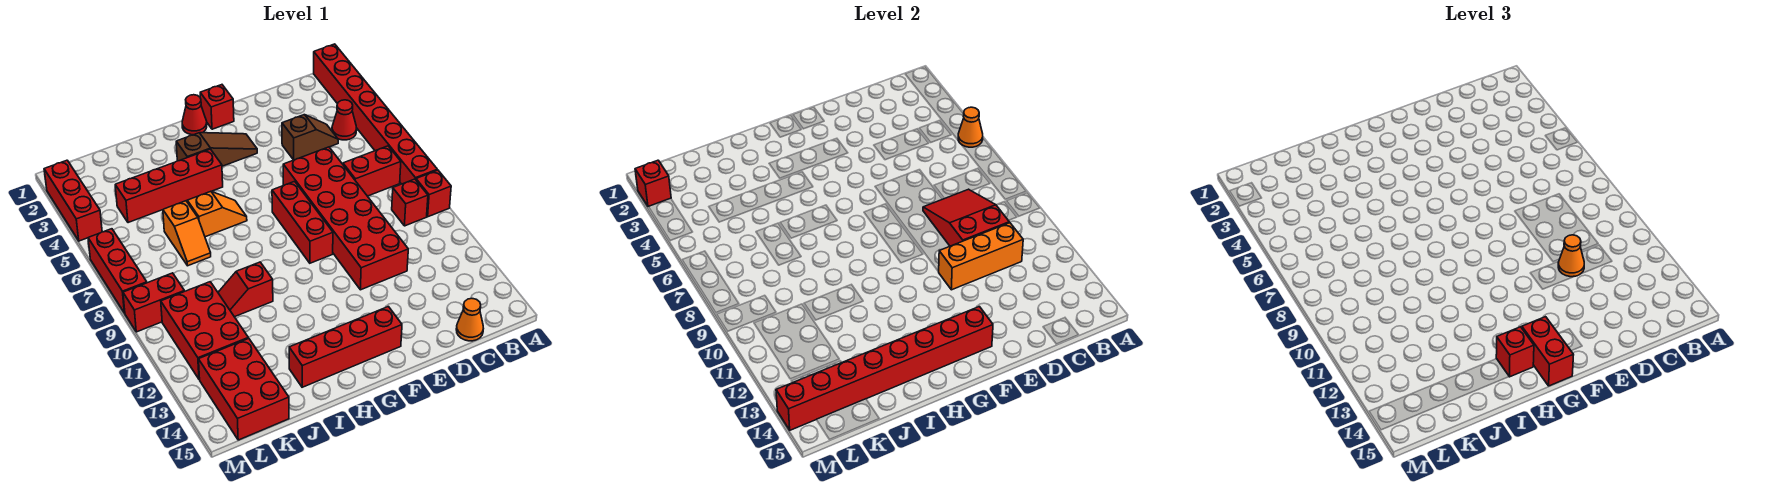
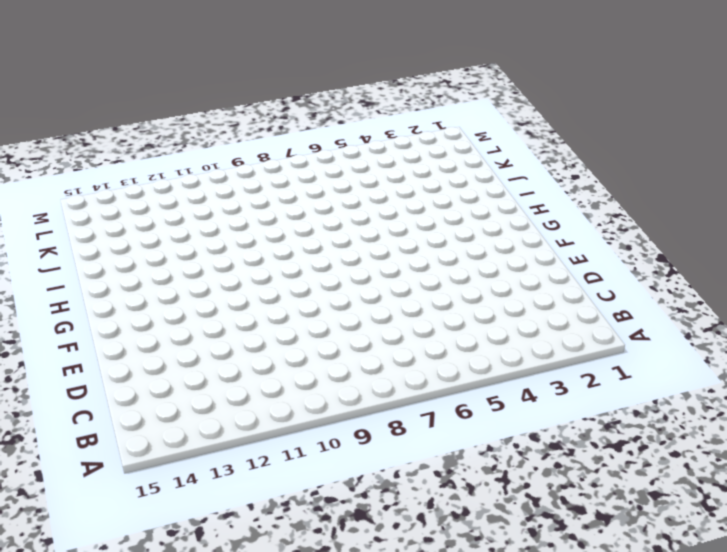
none -> red brick A1:A8 level 1
none -> red brick A9 level 1
none -> red cone B4 level 1
none -> red brick B7:C7 level 1

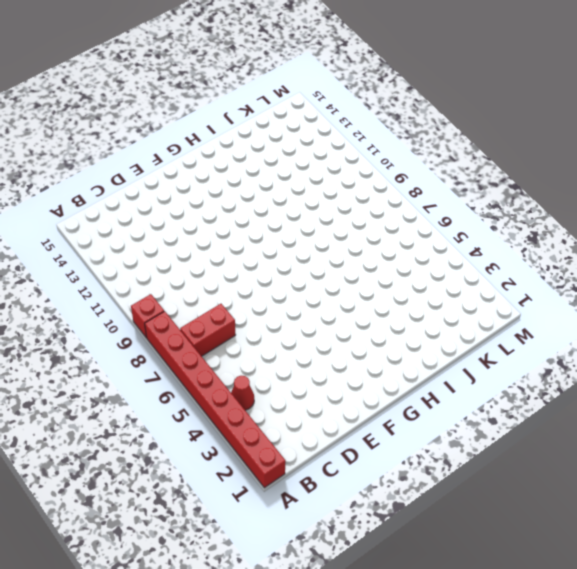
none -> red brick B9 level 1
none -> brown slope C4:D4 level 1 top D
none -> orange cone C15 level 1
none -> red brick D6:E11 level 1

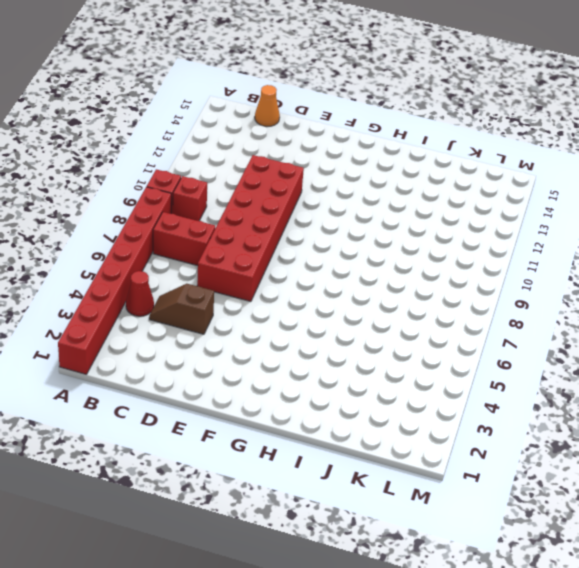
none -> red brick F1 level 1
none -> brown slope F3:H3 level 1 top H
none -> red brick F7:F9 level 1
none -> red brick F14:I14 level 1

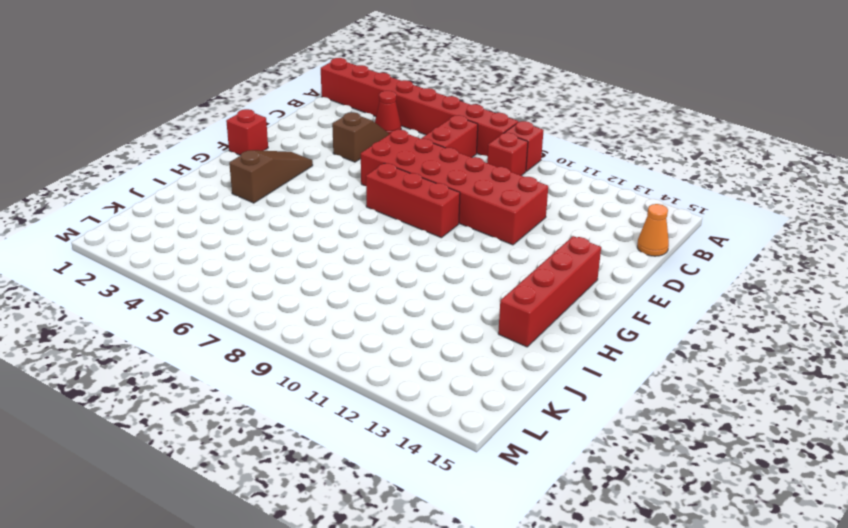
none -> red cone G1 level 1
none -> red brick H4:K4 level 1
none -> orange slope H6:I6 level 1 top I
none -> red slope I10:J10 level 1 top I

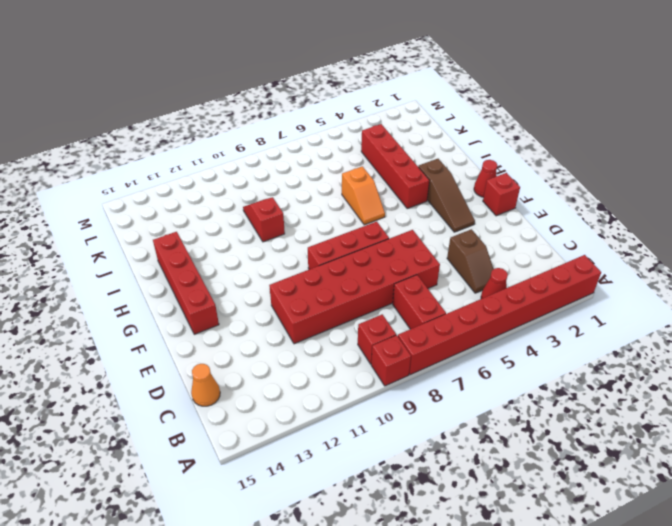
none -> orange slope J6:J7 level 1 top 6
none -> red brick K10:L12 level 1
none -> red brick K13:L15 level 1
none -> red brick L9:M9 level 1

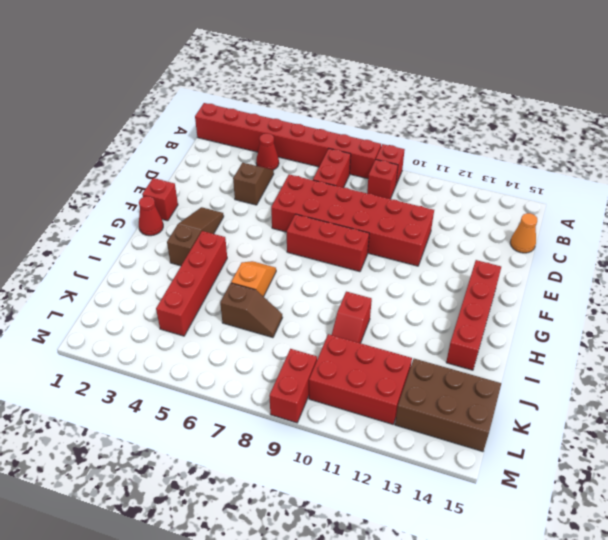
brown slope J6:J7 level 1 top 6 -> orange slope J6:J7 level 1 top 6
brown brick K13:L15 level 1 -> red brick K13:L15 level 1
none -> red brick M2:M4 level 1
none -> red brick M6:M8 level 1
none -> orange cone A5 level 2
none -> red slope C8:D10 level 2 top 10

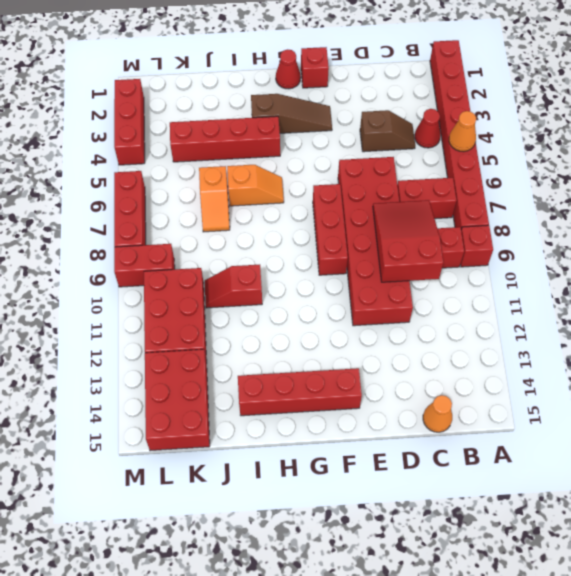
none -> orange brick C11:E11 level 2
none -> red brick F14:M14 level 2
none -> red brick M2 level 2
none -> orange cone D11 level 3

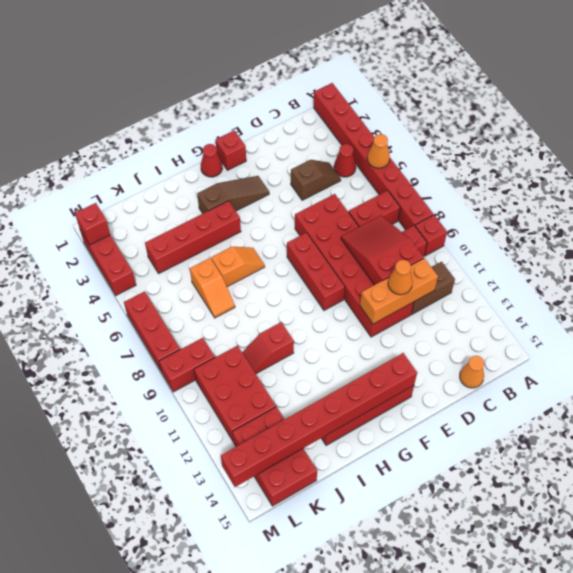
brown brick B11:C11 level 1 -> none
none -> red brick G14:G15 level 3
none -> red brick H14 level 3

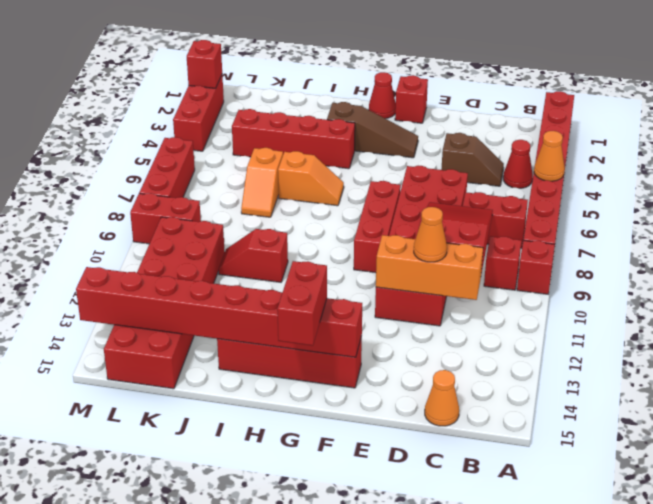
none -> red brick H14 level 3

